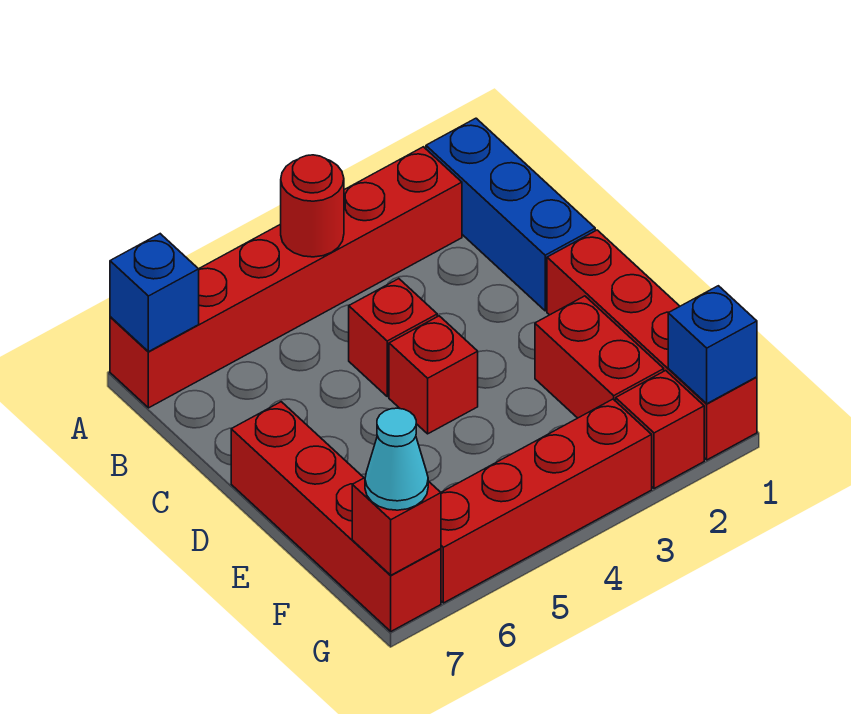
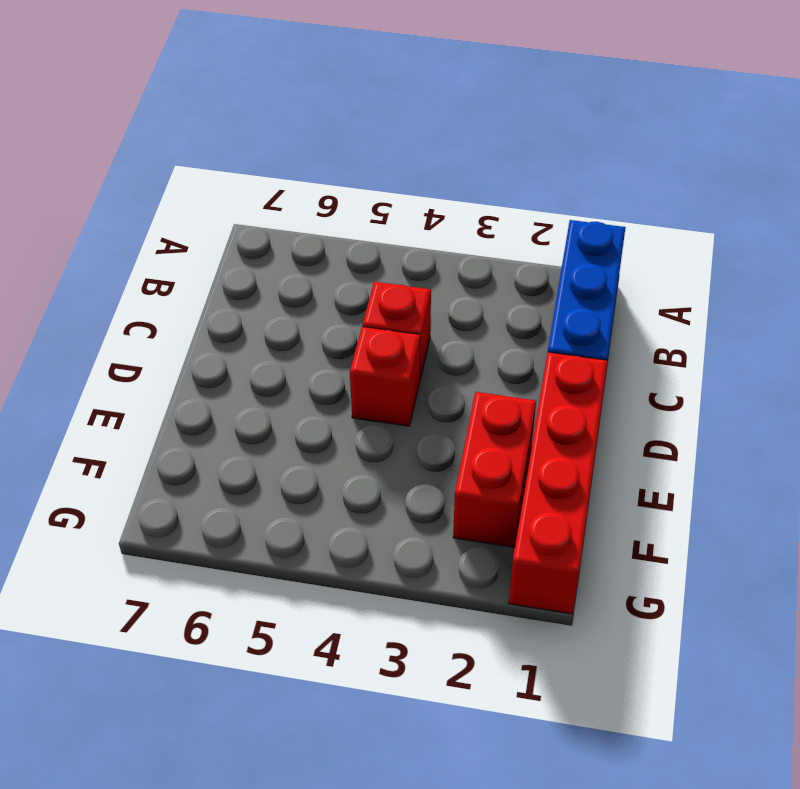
none -> red brick A2:A7 level 1
none -> red brick D7:G7 level 1
none -> red brick G2 level 1

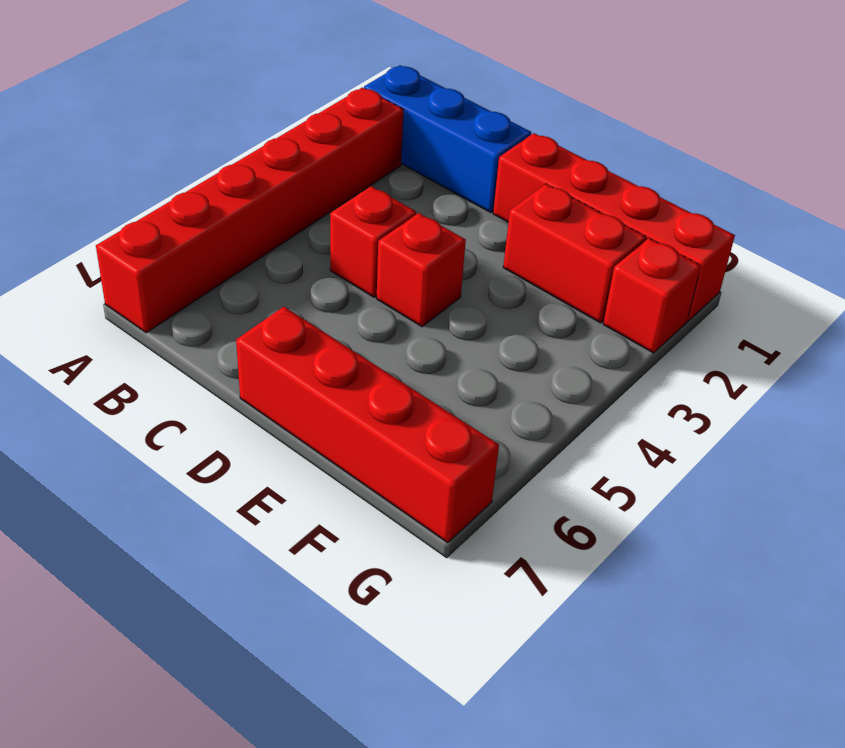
none -> red brick G3:G6 level 1
none -> red round brick A4 level 2
none -> blue brick A7 level 2

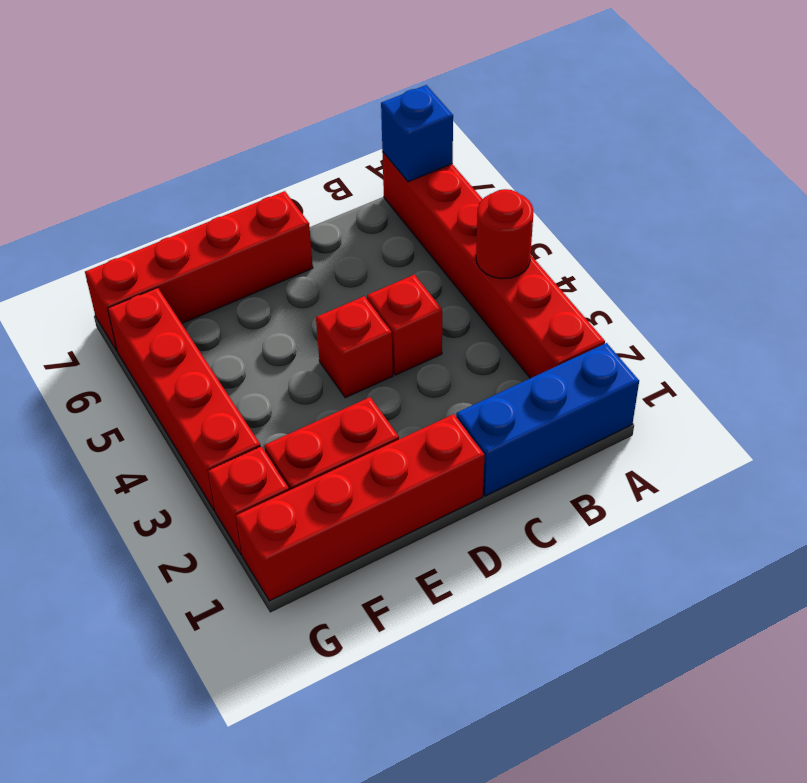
none -> blue brick G1 level 2
none -> red brick G7 level 2
none -> cyan cone G7 level 3

